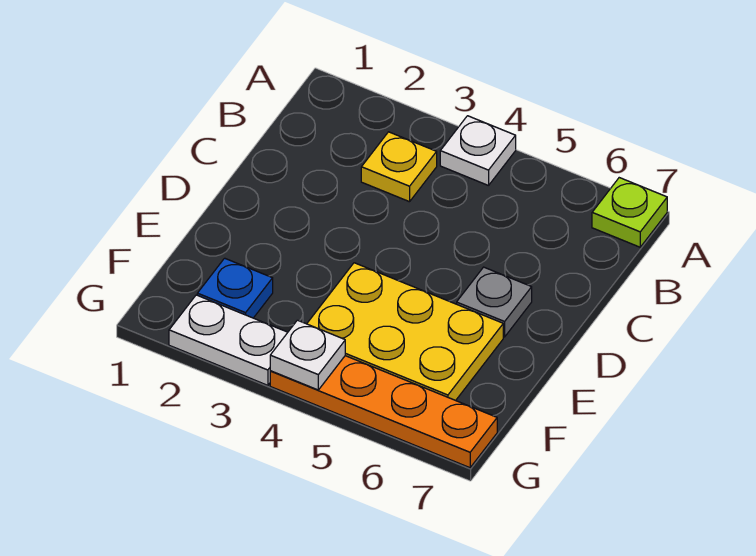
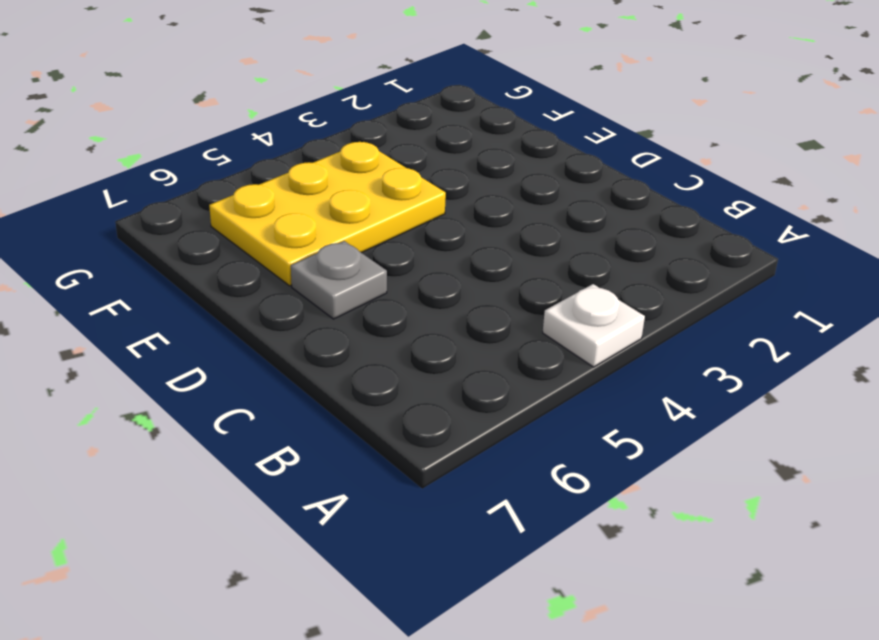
none -> lime plate A7 level 1
none -> yellow plate B3 level 1

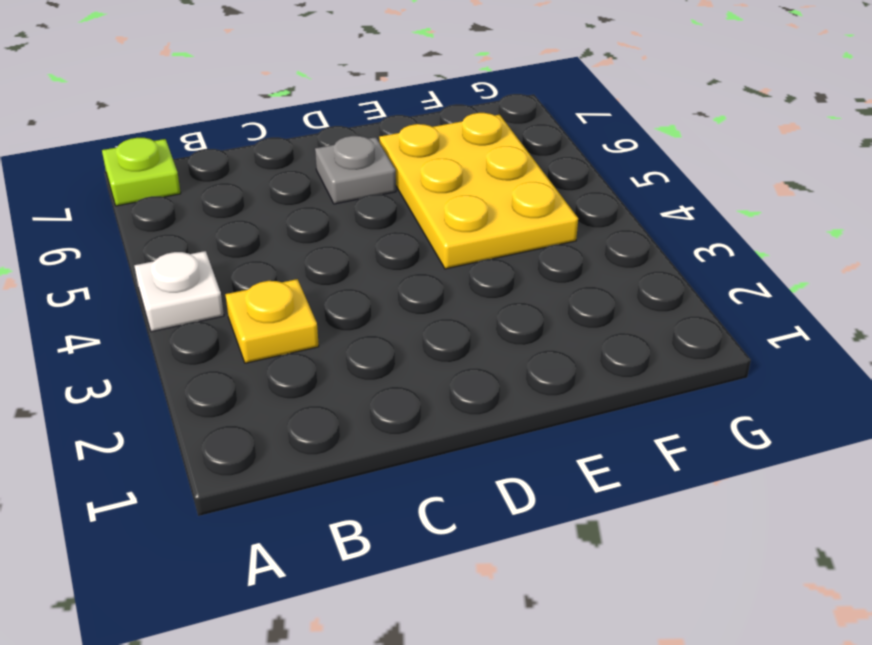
none -> blue plate F2 level 1
none -> white plate G2:G3 level 1

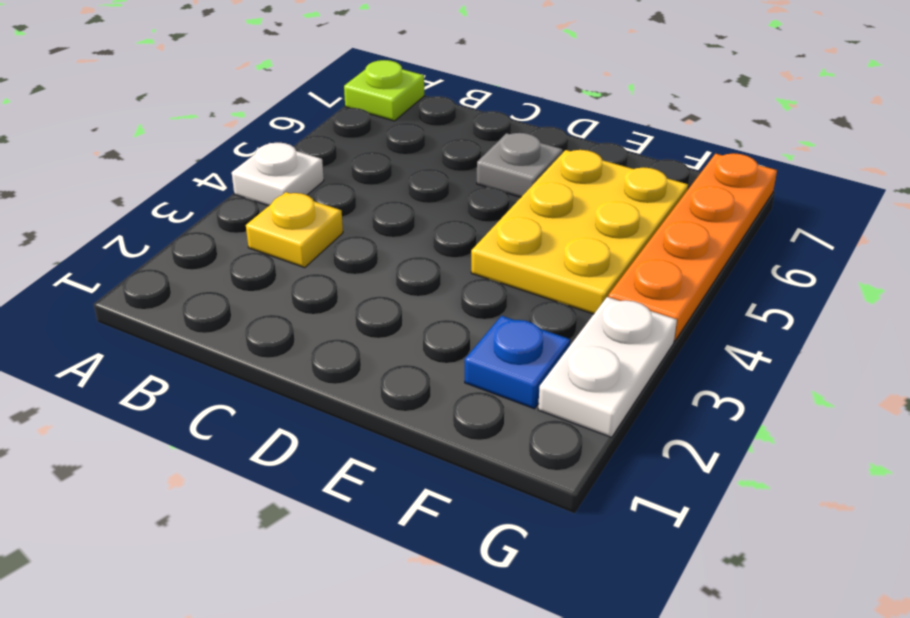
none -> white plate G4 level 2

